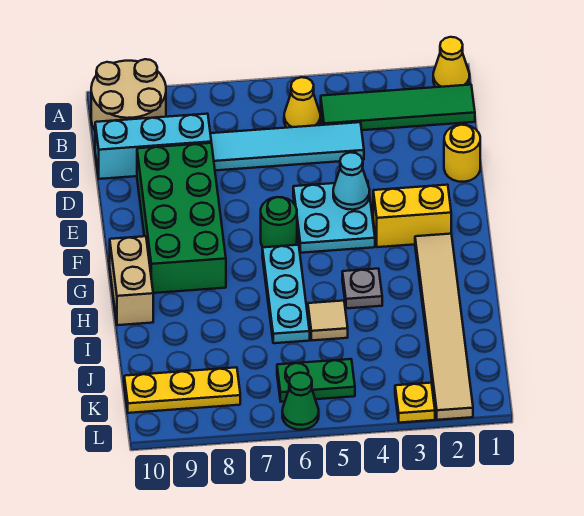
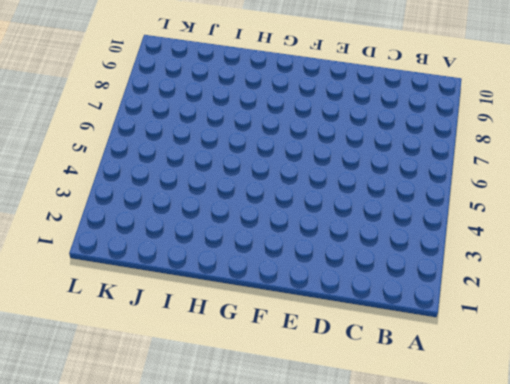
none -> yellow cone A1 level 1
none -> tan round brick A9:B10 level 1
none -> green tile B1:B4 level 1

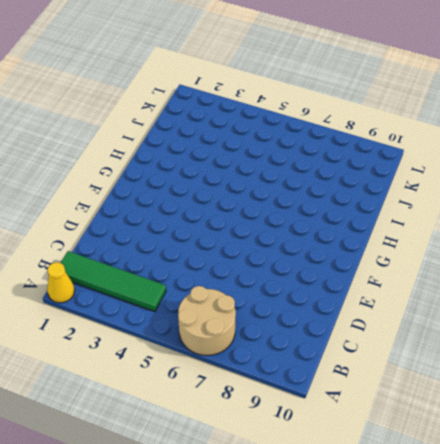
tan round brick A6:B7 level 1 -> tan round brick A9:B10 level 1
none -> yellow cone B5 level 1
none -> cyan tile C4:C7 level 1
none -> cyan brick C8:C10 level 1

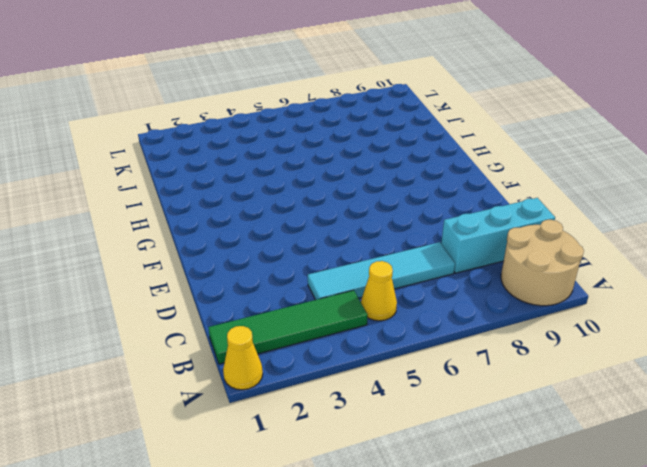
none -> yellow round brick D1 level 1
none -> green brick D8:G9 level 1
none -> cyan plate E4:F5 level 1

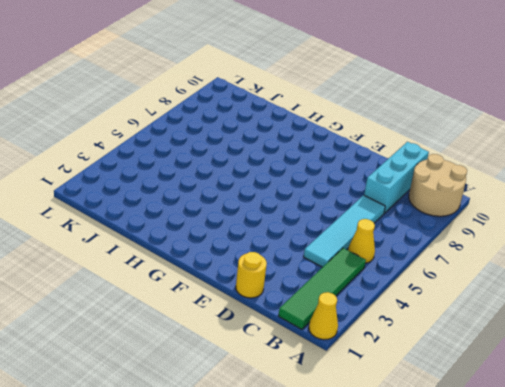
none -> green brick D8:G9 level 1
none -> cyan plate E4:F5 level 1
none -> yellow brick F2:F3 level 1

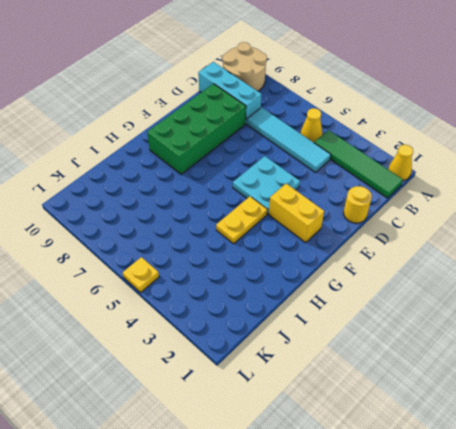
yellow plate G4:H4 level 1 -> grey plate H4 level 1
yellow plate L5 level 1 -> yellow plate L3 level 1
none -> green round brick F6 level 1
none -> tan tile G2:L2 level 1
none -> cyan plate G6:I6 level 1

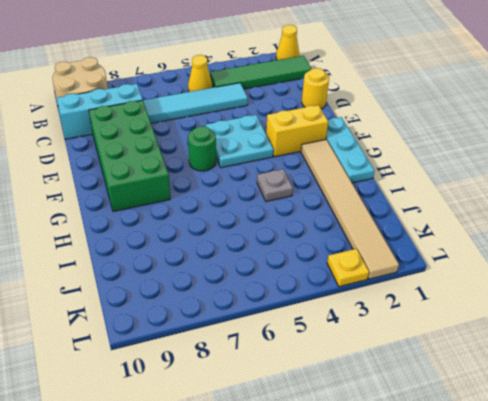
cyan plate F1:H1 level 1 -> cyan plate G6:I6 level 1
none -> tan brick G10:H10 level 1
none -> tan tile I5 level 1
none -> green plate K5:K6 level 1

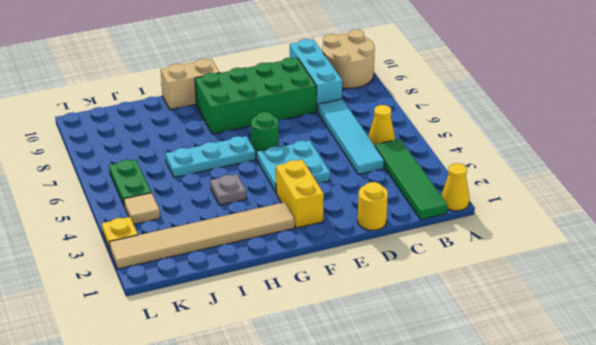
tan tile K4 level 1 -> tan tile I5 level 1
none -> yellow plate K8:K10 level 1
none -> green cone L6 level 1
none -> cyan cone E4 level 2

